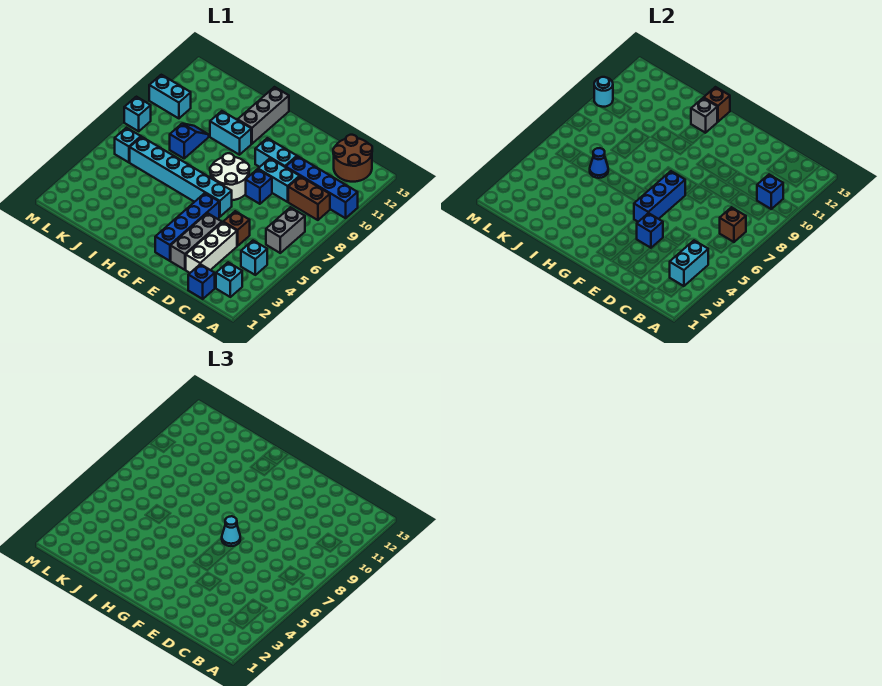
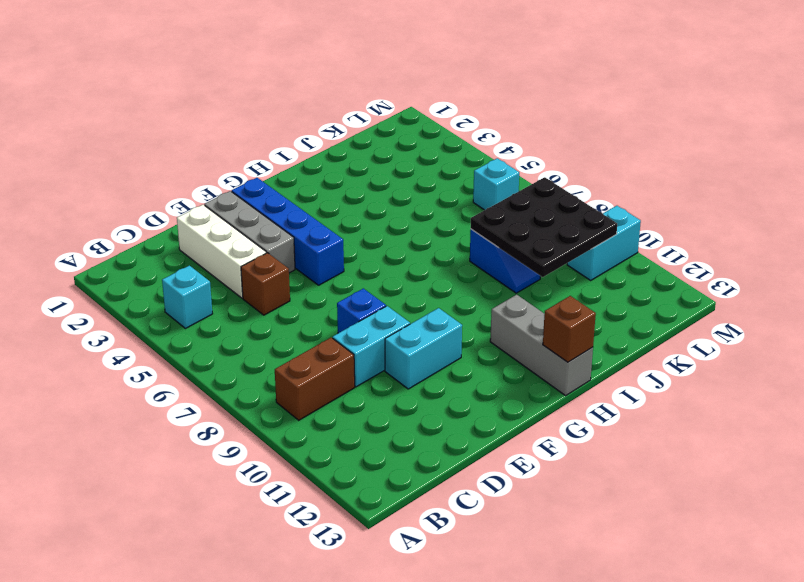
black plate J8:L10 level 2 -> none
none -> blue brick A10:D10 level 1
none -> cyan brick B2 level 1
none -> grey brick B6:B7 level 1
none -> brown round brick B12:C13 level 1

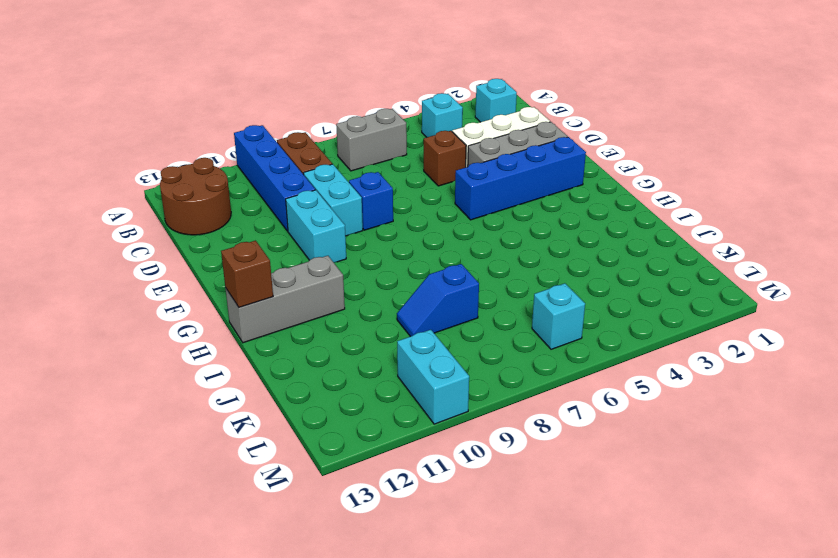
none -> blue brick C1 level 1
none -> cyan brick F6:K6 level 1
none -> white round brick F7:G8 level 1
none -> cyan brick H10:I10 level 1

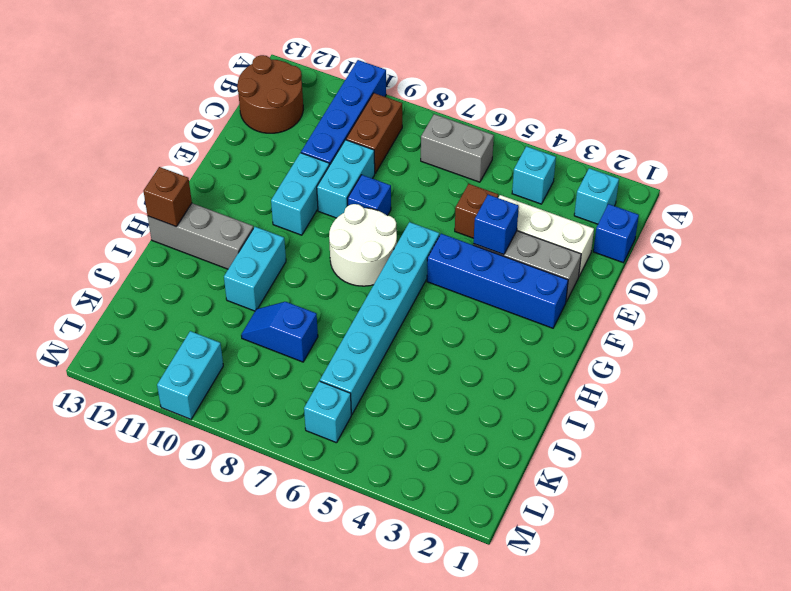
none -> cyan brick M8 level 1
none -> cyan brick B3:B4 level 2
none -> brown brick B7 level 2
none -> blue brick B10 level 2

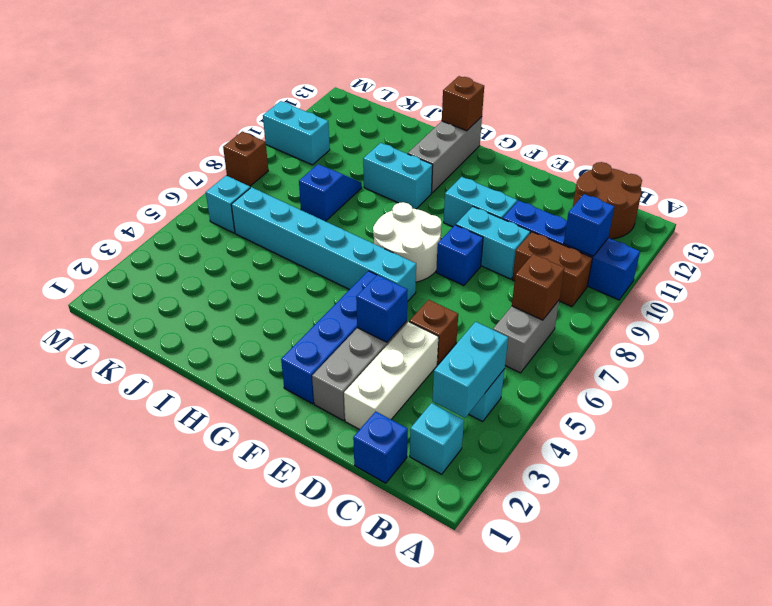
brown brick M8 level 1 -> cyan brick M8 level 1
none -> blue brick F5:F7 level 2
none -> grey brick H12 level 2
none -> blue cone J6 level 2
none -> cyan round brick M10 level 2

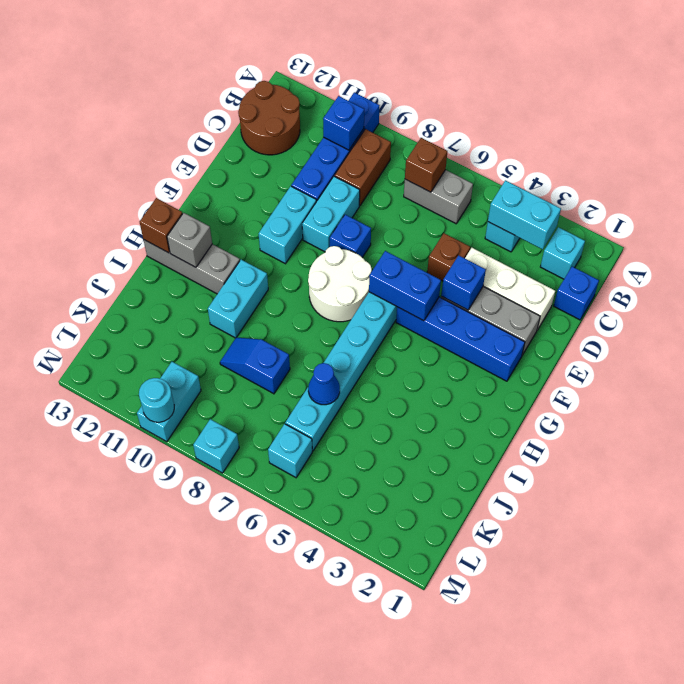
blue brick F5:F6 level 2 -> blue brick F5:F7 level 2
none -> cyan cone F7 level 3

